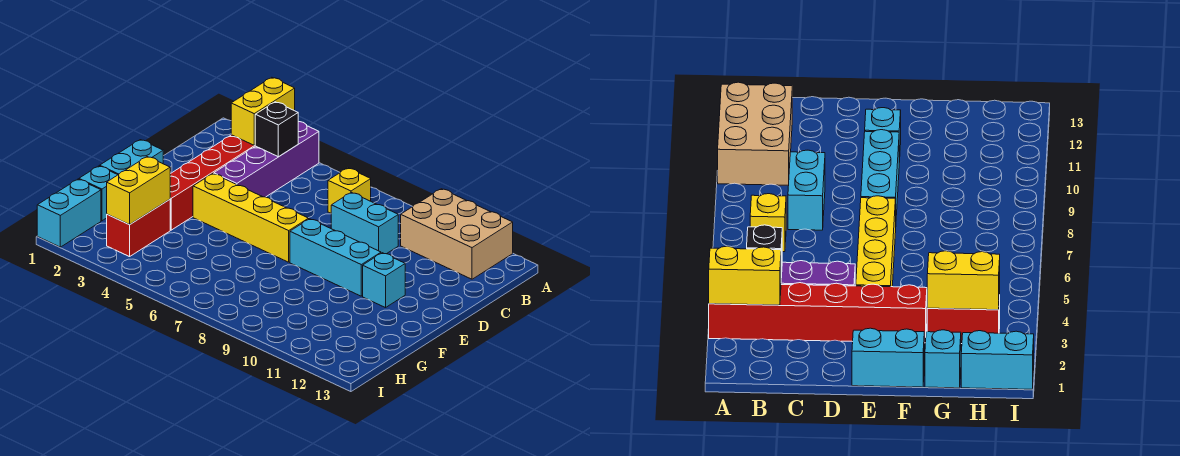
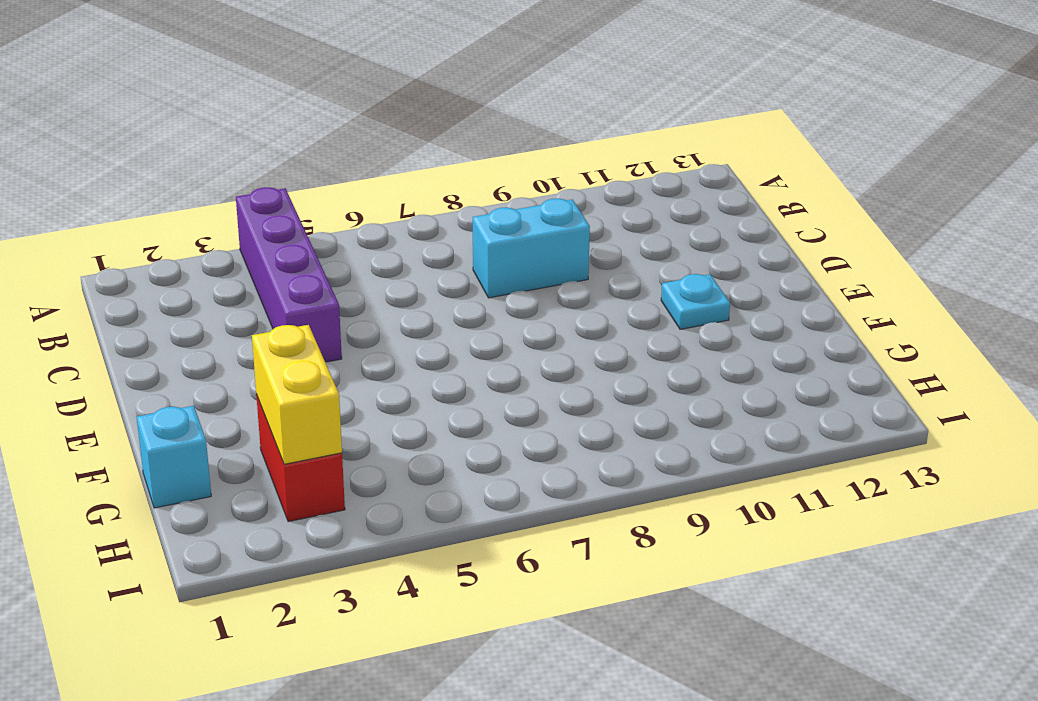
cyan plate E11 level 1 -> cyan brick E11 level 1
none -> red brick A3:F3 level 1
none -> tan brick A10:B12 level 1
none -> yellow brick B7 level 1

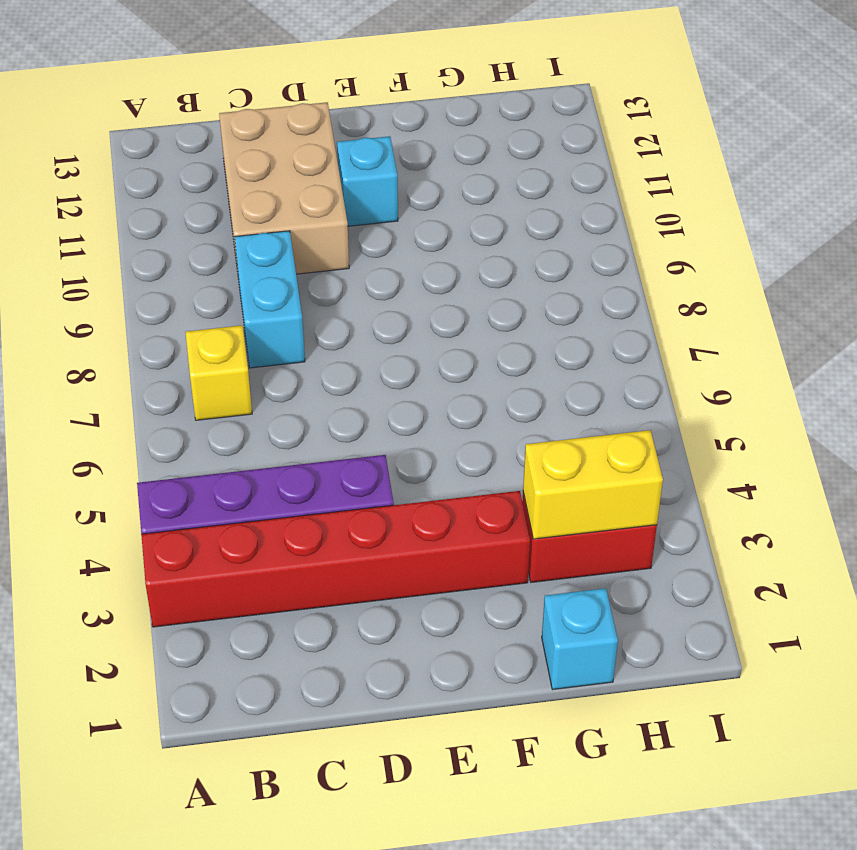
tan brick C10:D12 level 1 -> tan brick A10:B12 level 1
none -> cyan brick E1:F1 level 1
none -> yellow brick E4:E7 level 1
none -> cyan brick E8:E10 level 1

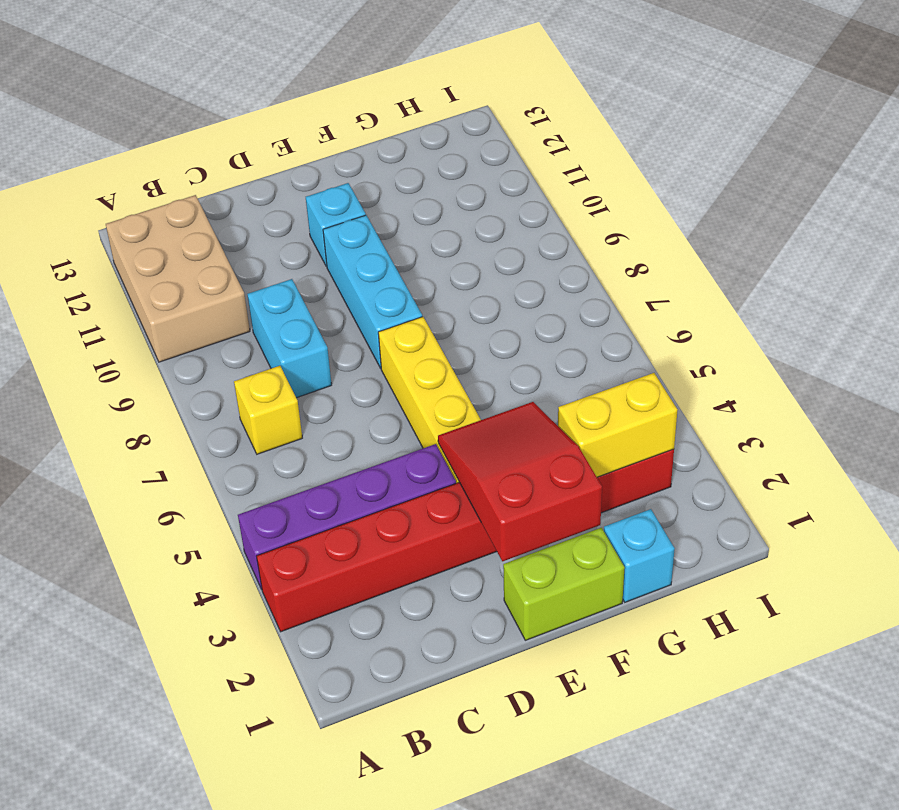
lime brick E1:F1 level 1 -> cyan brick E1:F1 level 1
red slope E2:F4 level 2 top 2 -> none
none -> cyan brick H1:I1 level 1
none -> yellow brick A3:B3 level 2
none -> black brick B4 level 2

